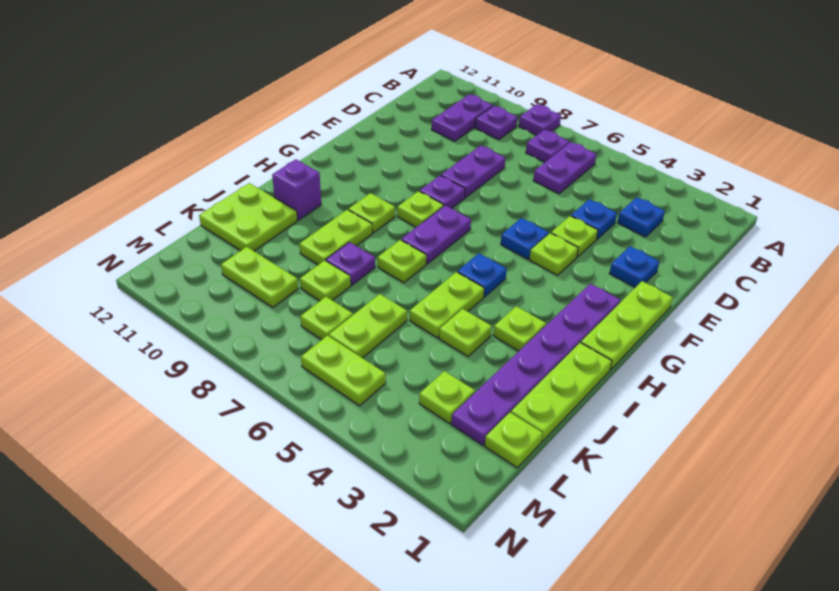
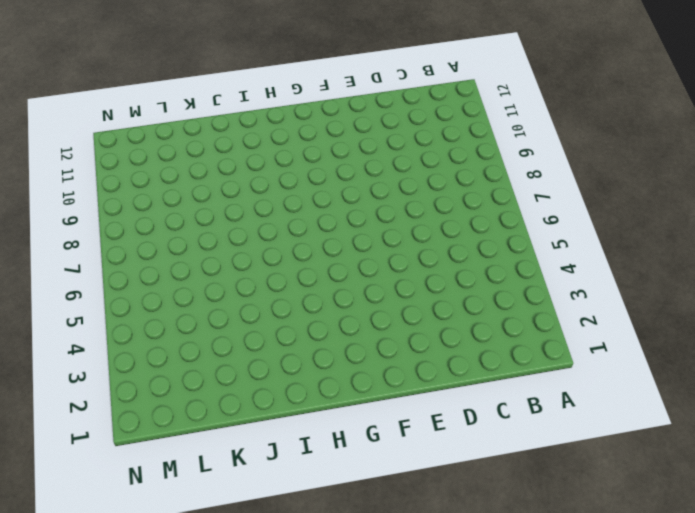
none -> purple plate A8 level 1
none -> purple plate B6:C6 level 1
none -> purple plate B7 level 1
none -> purple plate B9 level 1

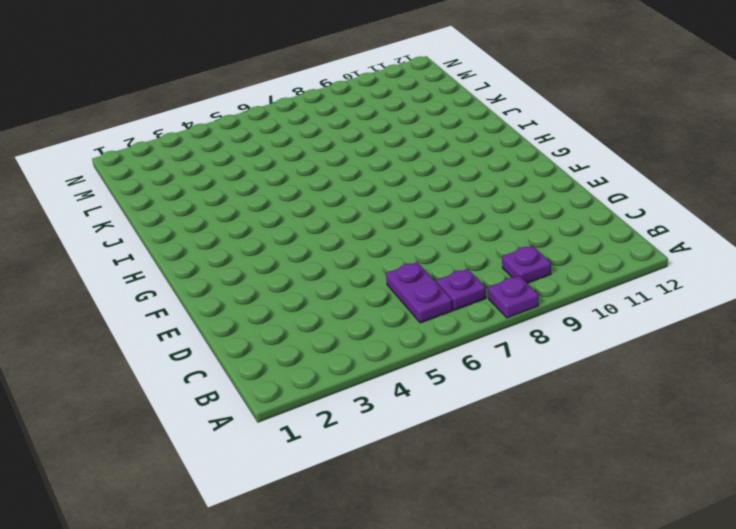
none -> purple plate B10:C10 level 1
none -> blue plate C3 level 1
none -> blue plate D4 level 1
none -> purple plate D8:E8 level 1

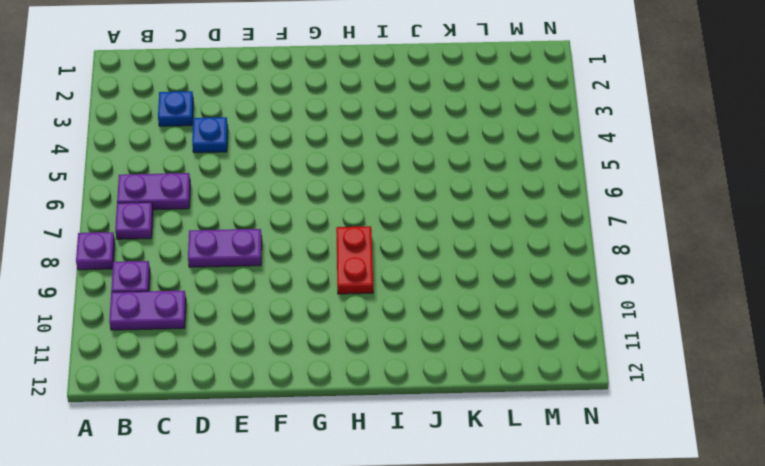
red plate H8:H9 level 1 -> lime plate H9 level 1
none -> blue plate E2 level 1
none -> lime plate E4 level 1
none -> lime plate F1:H1 level 1
none -> lime plate F4 level 1

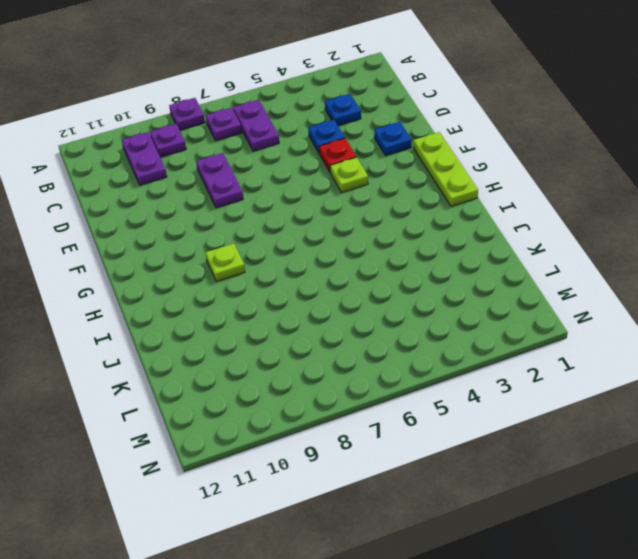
red plate E4 level 1 -> lime plate E4 level 1
none -> blue plate F5 level 1
none -> purple plate F8 level 1
none -> purple plate G2:L2 level 1
none -> purple plate G7:H7 level 1

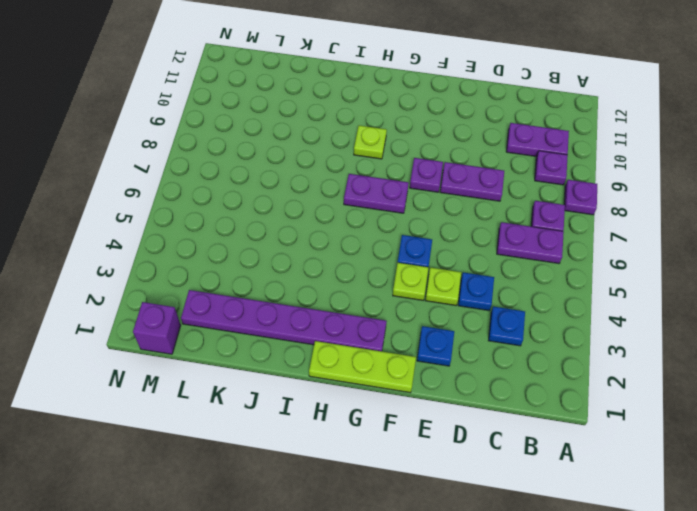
purple brick M1 level 1 -> purple brick I11 level 1
none -> lime plate G8 level 1
none -> blue plate H5 level 1
none -> lime plate I1:K1 level 1
none -> lime plate I3 level 1

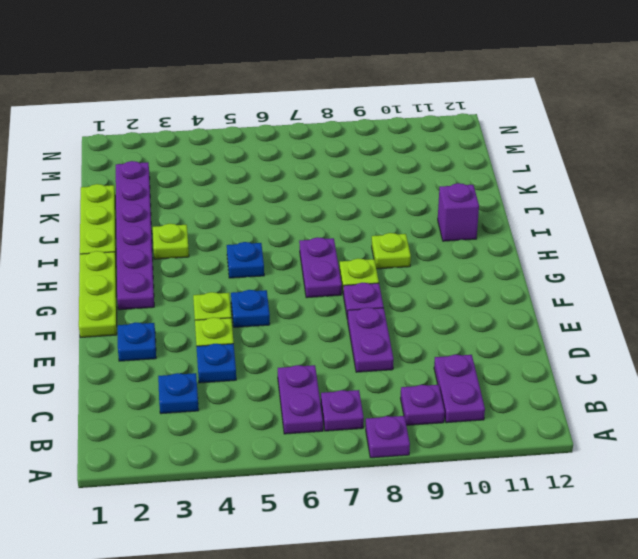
none -> lime plate I5:J5 level 1
none -> lime plate I7 level 1
none -> lime plate I9:J9 level 1
none -> lime plate J4 level 1

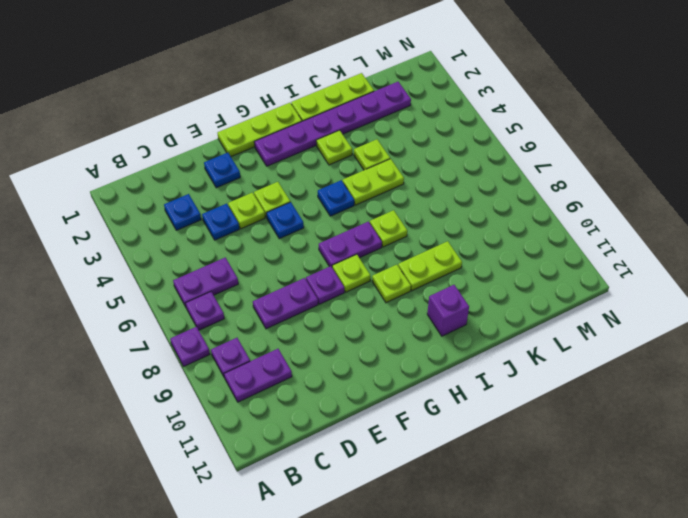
none -> purple plate J8 level 1
none -> lime plate J11:K12 level 1
none -> lime plate K6:L6 level 1
none -> lime plate K8 level 1

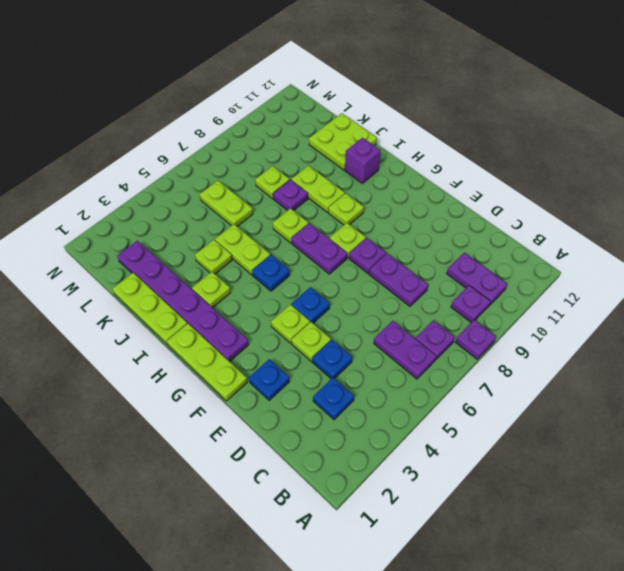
none -> lime plate L1 level 1
none -> lime plate L3 level 1
none -> lime plate L7 level 1
none -> lime plate L9:L10 level 1

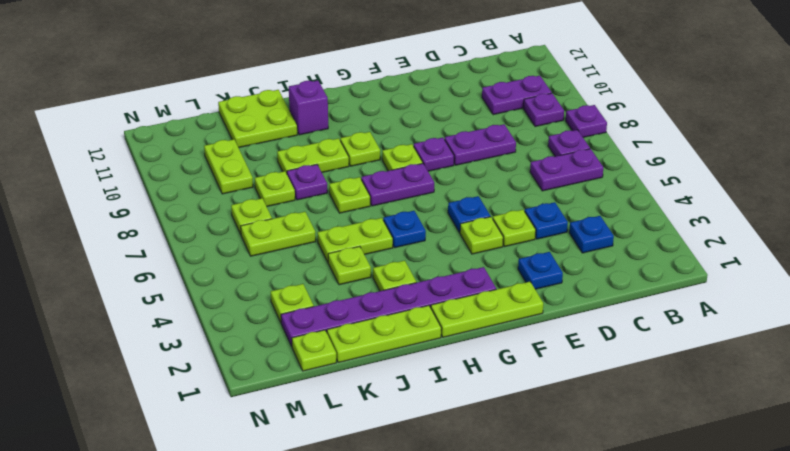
none -> lime plate M5:M6 level 1

